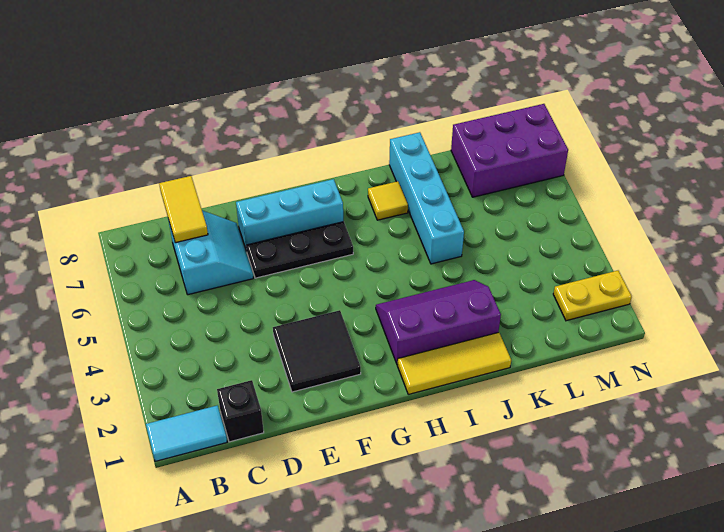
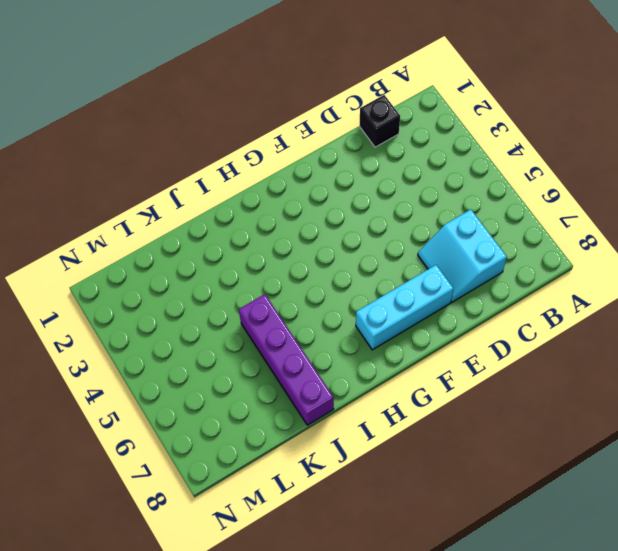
purple brick J5:J8 level 1 -> cyan brick J5:J8 level 1
none -> cyan tile A1:B1 level 1
none -> black tile E2:F3 level 1
none -> black plate E6:G6 level 1

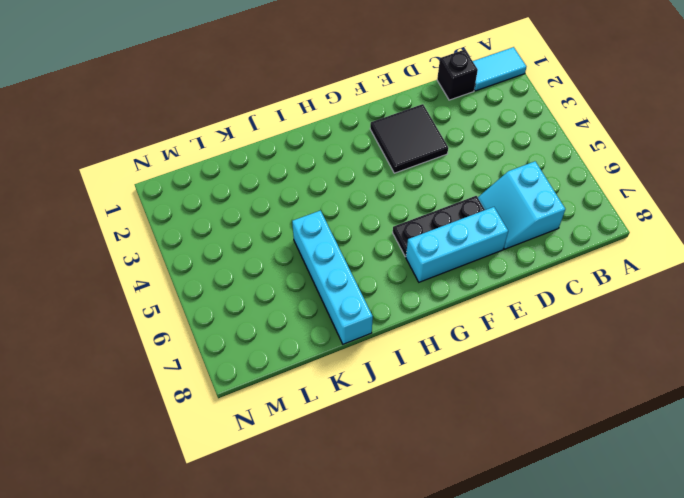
none -> yellow tile H1:J1 level 1
none -> purple slope H2:J3 level 1 top 2
none -> yellow tile I7 level 1

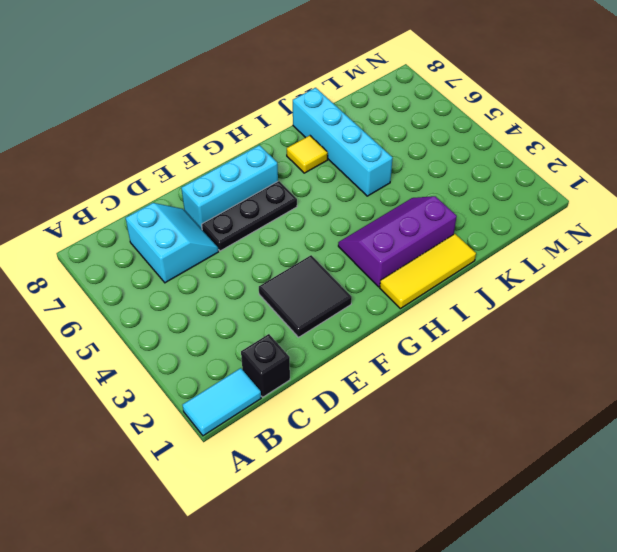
none -> purple brick L7:N8 level 1
none -> yellow plate M2:N2 level 1
none -> yellow tile C7:C8 level 2

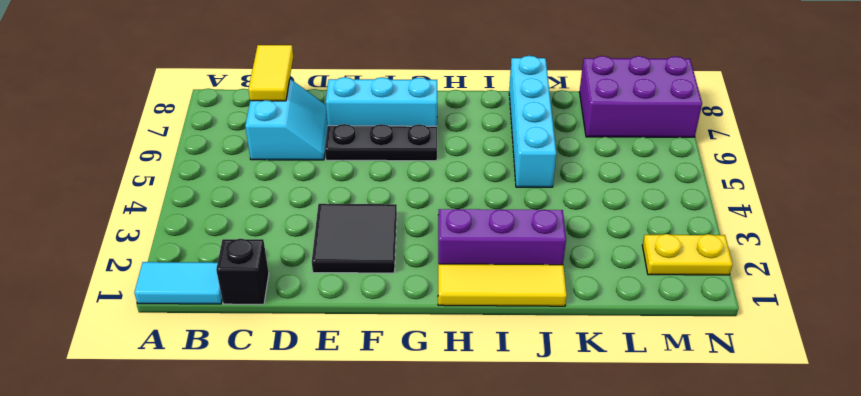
none -> yellow tile I7 level 1

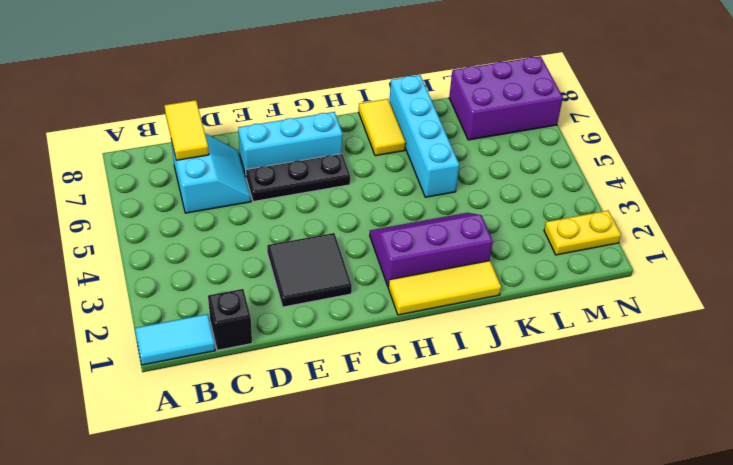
yellow tile I7:I8 level 1 -> yellow tile I7 level 1

